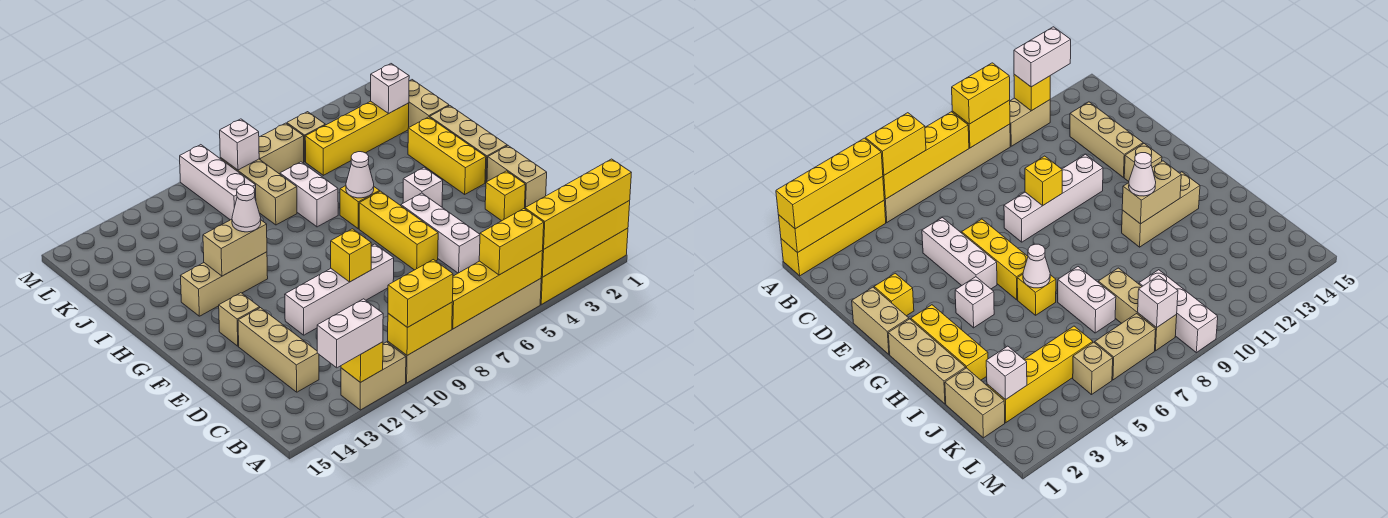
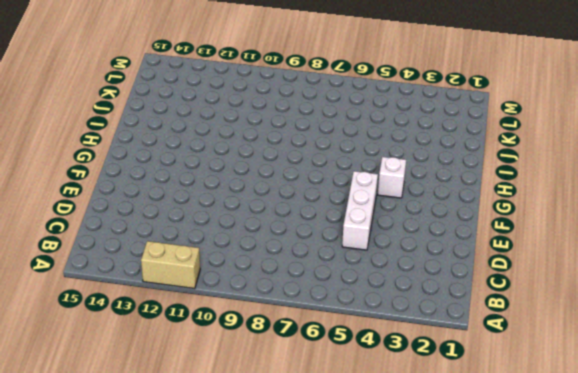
none -> yellow brick A1:A4 level 1
none -> tan brick A5:A10 level 1
none -> tan brick C13:E13 level 1
none -> tan brick E1:F1 level 1

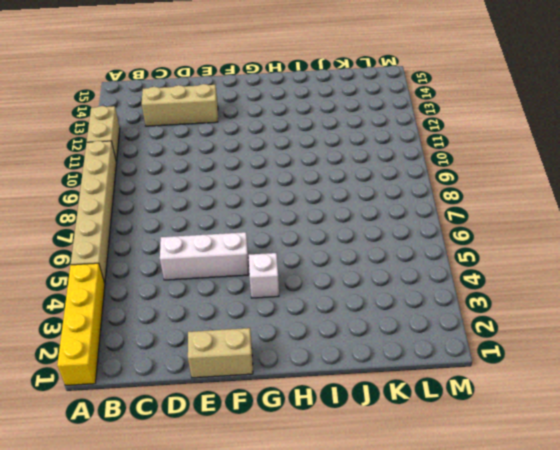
none -> yellow brick E2 level 1
none -> yellow brick E6:G6 level 1
none -> white brick E8:E11 level 1
none -> tan brick F13 level 1

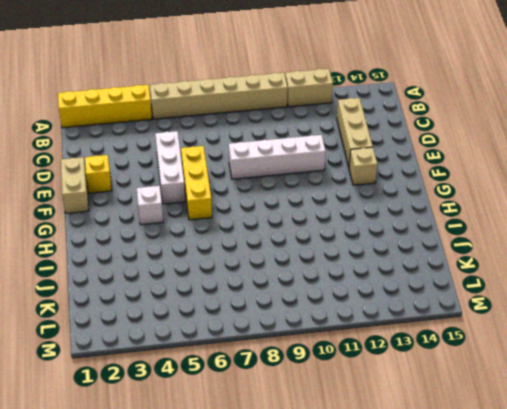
none -> tan brick G1:I1 level 1
none -> yellow brick G2:I2 level 1
none -> yellow brick H6 level 1
none -> tan brick H11:H13 level 1

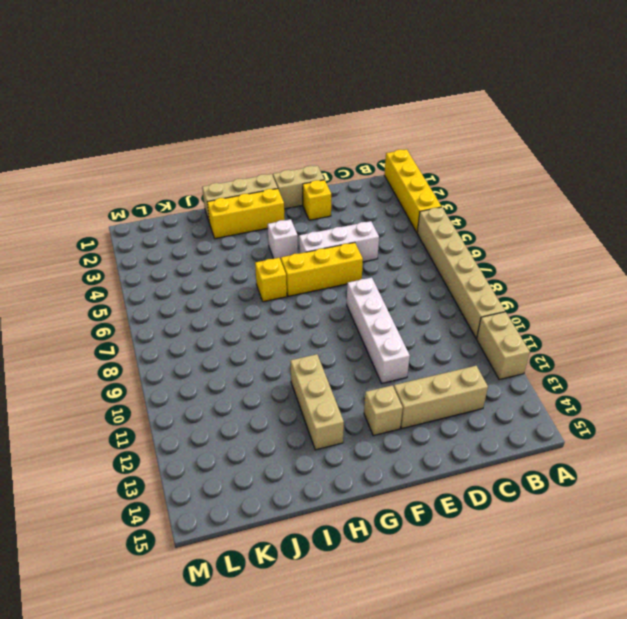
none -> white brick I7:J7 level 1
none -> tan brick J1:K1 level 1
none -> tan brick J8:L8 level 1
none -> yellow brick K2:K5 level 1

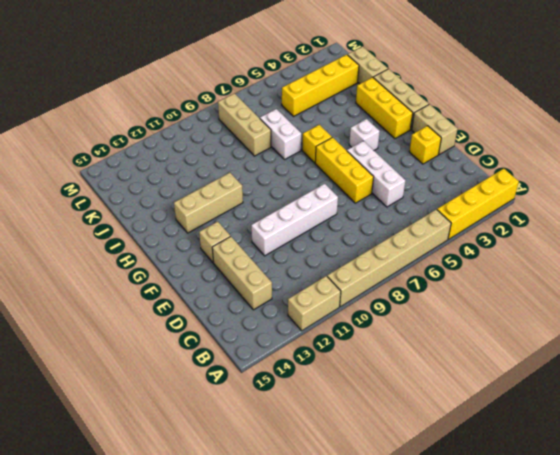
none -> white brick K9:M9 level 1
none -> tan brick L5 level 1
none -> tan brick L6:L7 level 1
none -> yellow brick A1:A4 level 2

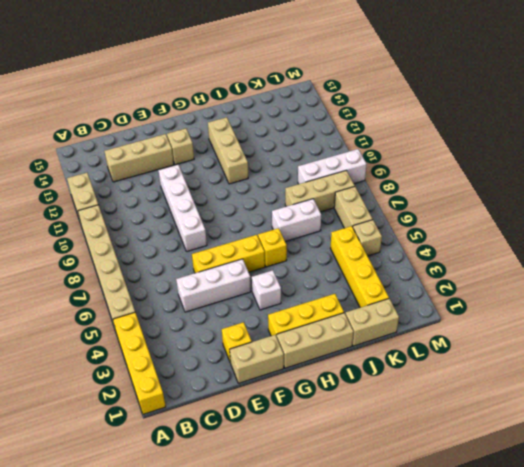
none -> yellow brick A1:A4 level 2
none -> yellow brick A5:A8 level 2
none -> yellow brick A9:A10 level 2
none -> yellow brick A12 level 2

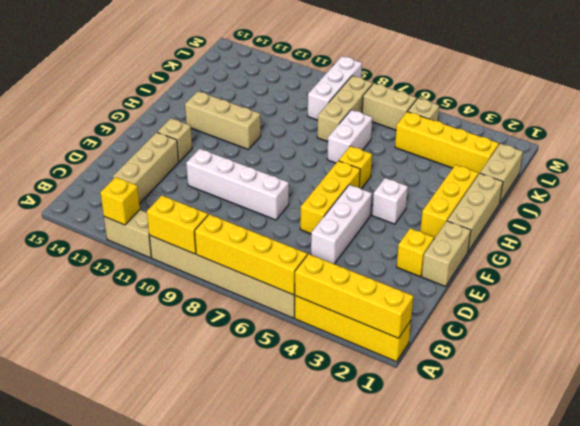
none -> yellow brick E9 level 2
none -> white cone H6 level 2
none -> tan brick H11:H12 level 2
none -> white brick K2 level 2

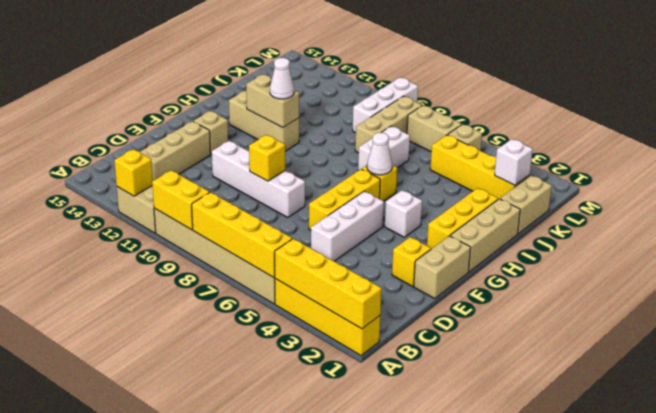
none -> white brick L8 level 2
none -> yellow brick A1:A4 level 3
none -> yellow brick A5:A6 level 3
none -> yellow brick A9:A10 level 3

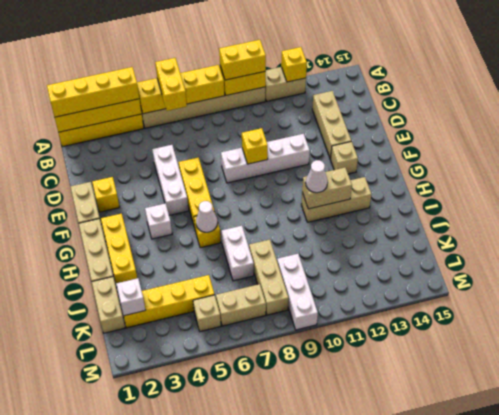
yellow brick A6:B6 level 3 -> yellow brick A5:A6 level 3
none -> white brick L8 level 2
none -> white brick A12:A13 level 3

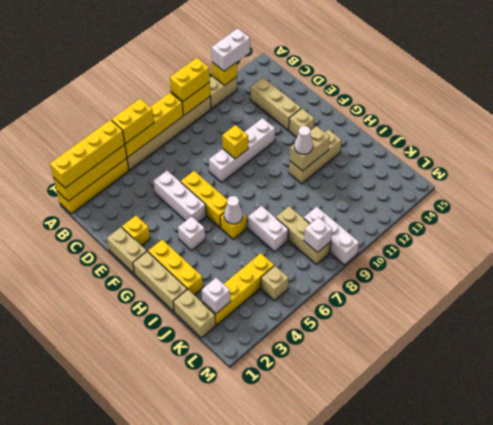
none -> tan brick L6:L7 level 1

